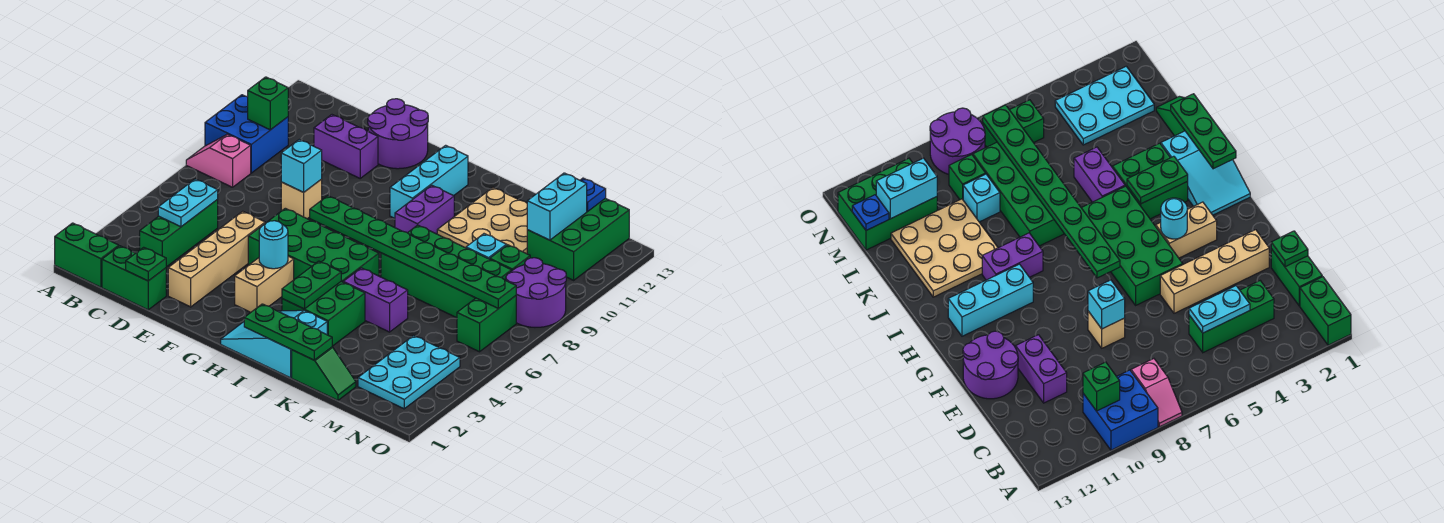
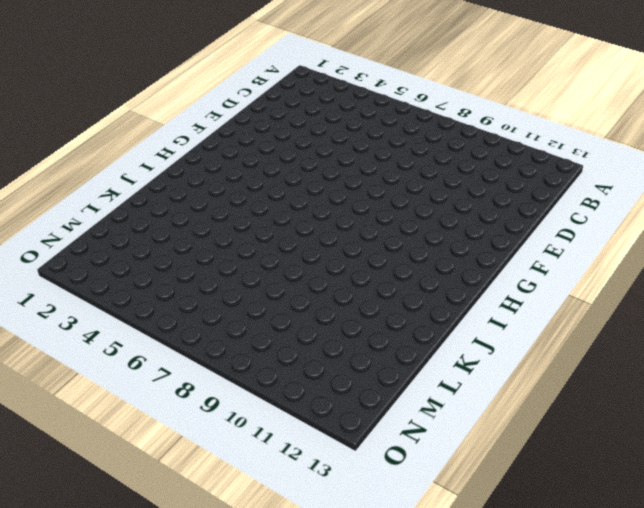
none -> green brick A1:B1 level 1
none -> pink slope A8:B8 level 1 top B
none -> blue brick A9:B10 level 1
none -> green brick C1:D1 level 1

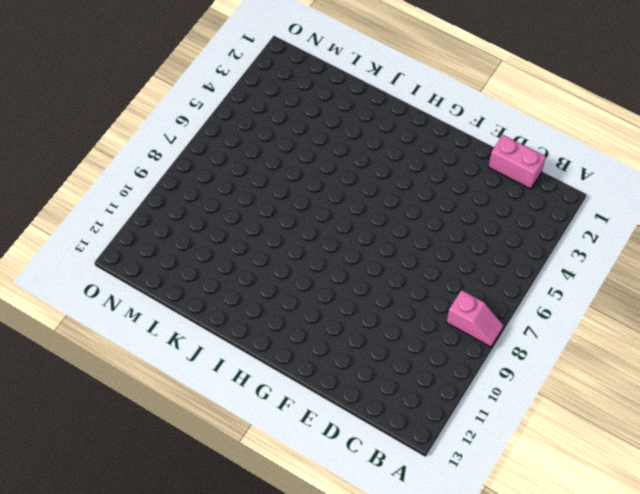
pink brick C1:D1 level 1 -> green brick C1:D1 level 1
none -> green brick A1:B1 level 1
none -> blue brick A9:B10 level 1
none -> green brick C3:C5 level 1
none -> purple brick D11:E11 level 1

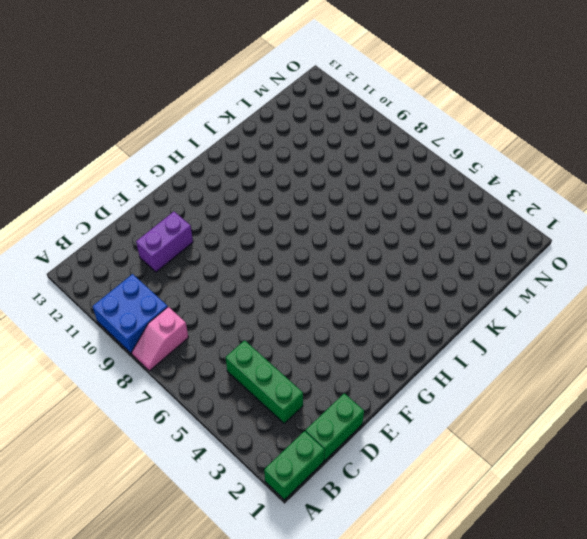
none -> tan brick E2:E5 level 1
none -> tan brick E8 level 1
none -> purple round brick E12:F13 level 1
none -> green brick F5:I6 level 1

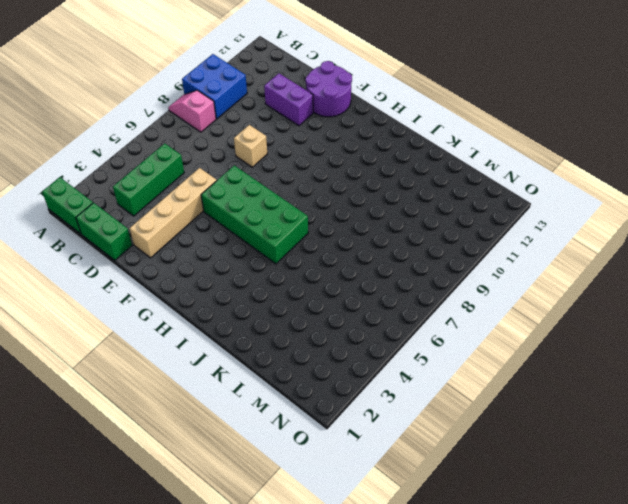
none -> tan brick G3:G4 level 1
none -> cyan slope H1:J2 level 1 top J
none -> cyan brick H10:H12 level 1
none -> green brick I3:J4 level 1

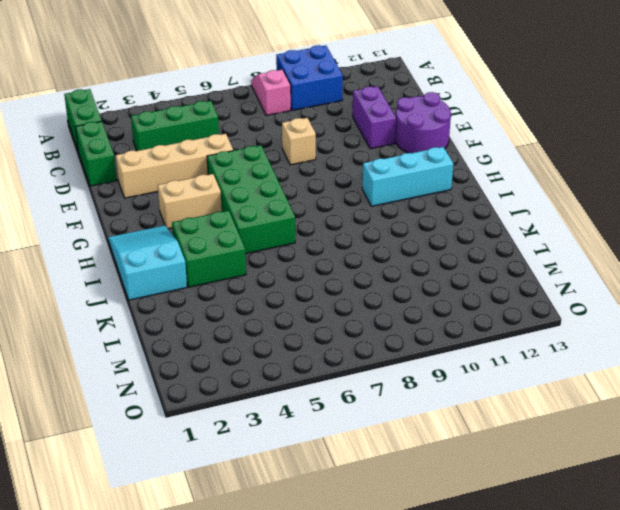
none -> purple brick I9:I10 level 1
none -> purple brick J5:K5 level 1
none -> green brick J7:M8 level 1
none -> tan plate J10:L12 level 1

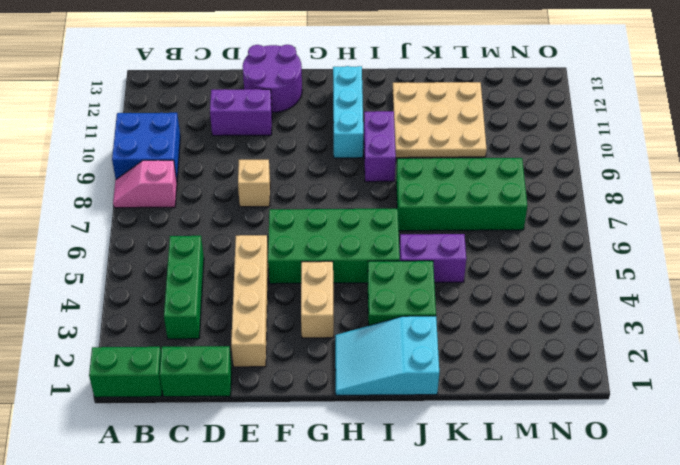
none -> green slope K1:L1 level 1 top K
none -> cyan brick L9 level 1
none -> cyan plate M2:N4 level 1
none -> green brick M9 level 1

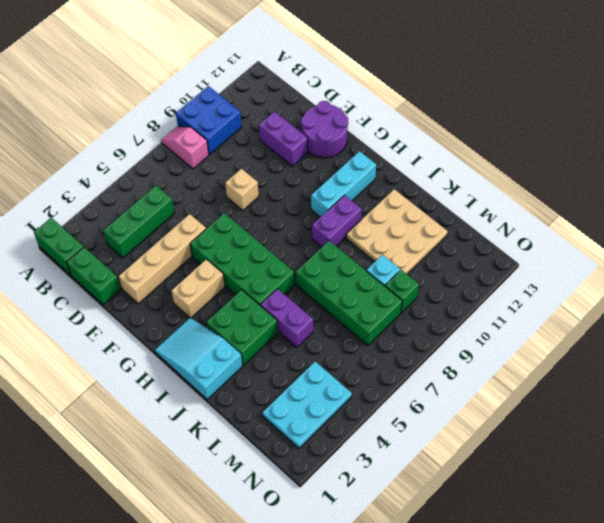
none -> green slope K1:L1 level 1 top K
none -> green brick M11:N13 level 1
none -> green brick N6:N7 level 1
none -> purple round brick N8:O9 level 1

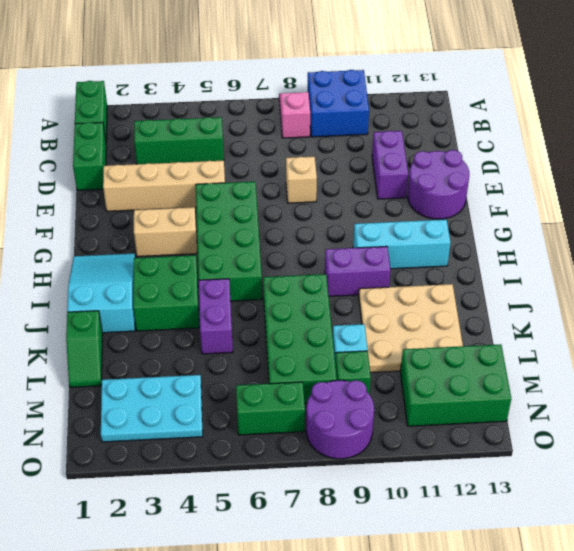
none -> green brick B10 level 2
none -> cyan plate C4:C5 level 2
none -> green plate D1 level 2
none -> cyan brick E8 level 2

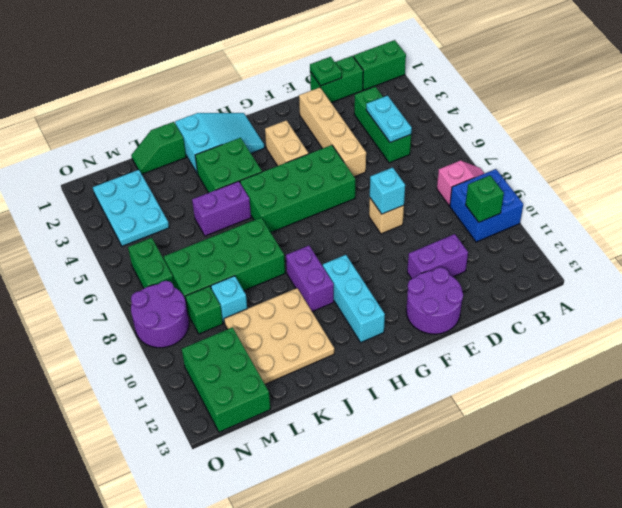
none -> cyan round brick G4 level 2
none -> green plate G7:N7 level 2
none -> green plate I1:K1 level 2
none -> green plate I3:I4 level 2

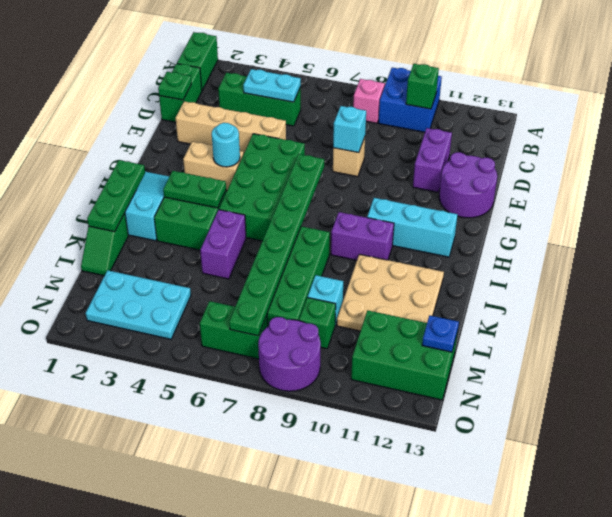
none -> cyan brick M11:M12 level 2

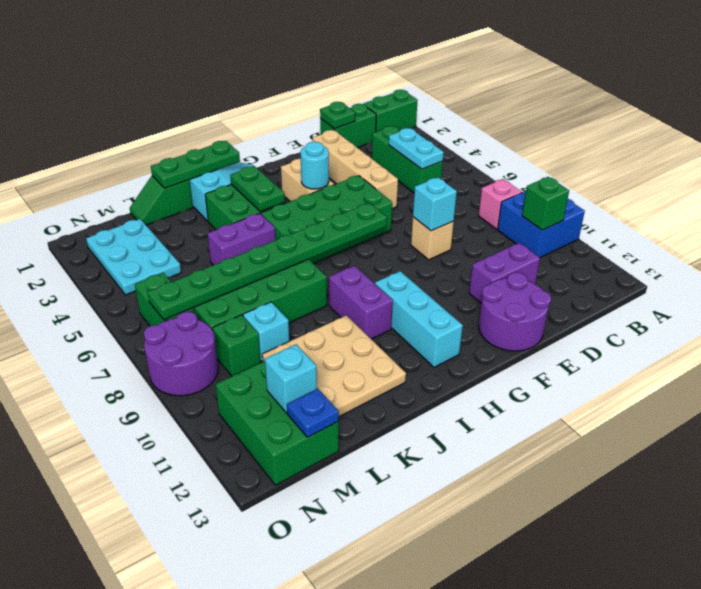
cyan brick M12 level 2 -> cyan brick M11:M12 level 2

